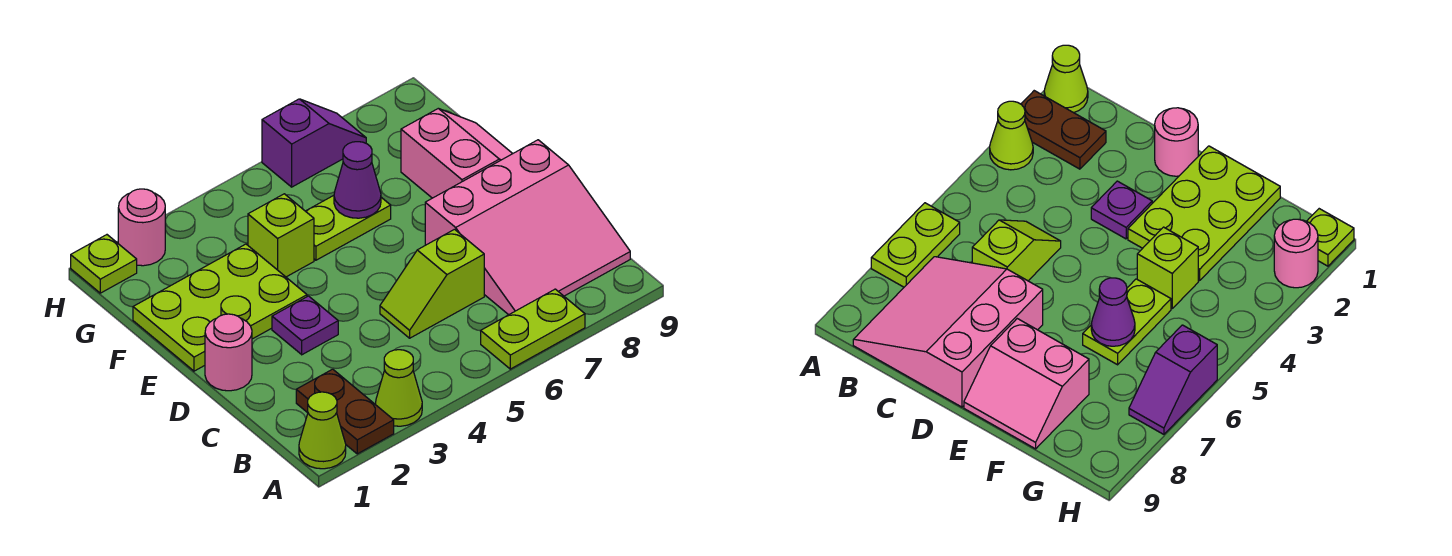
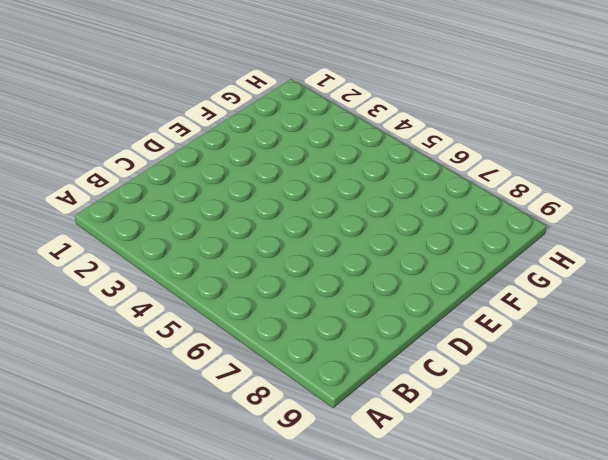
none -> lime cone A1 level 1
none -> brown plate A2:B2 level 1
none -> lime cone A3 level 1

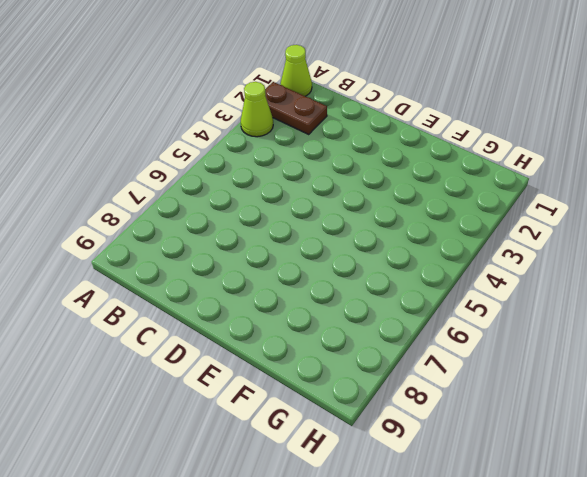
none -> lime plate A6:A7 level 1
none -> pink slope B7:D9 level 1 top D
none -> lime slope C5:C6 level 1 top 6

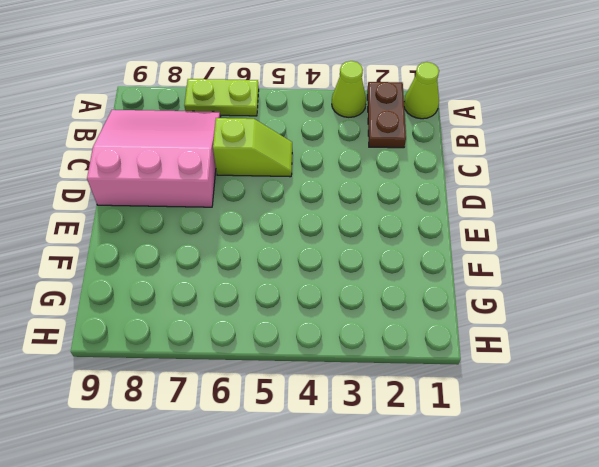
none -> pink round brick D1 level 1
none -> purple plate D3 level 1
none -> lime plate E1:F3 level 1

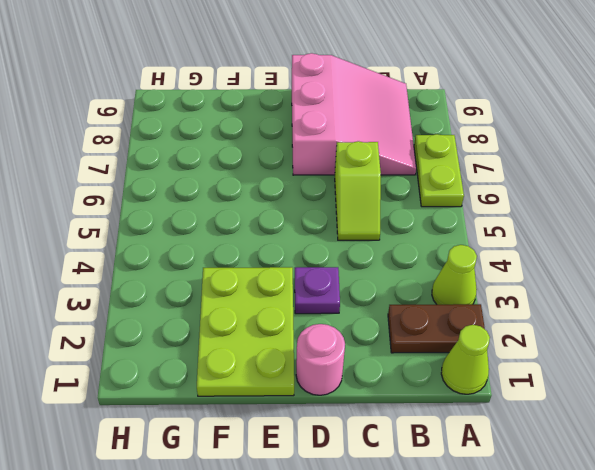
none -> pink slope E8:F9 level 1 top 8
none -> lime brick F4 level 1
none -> lime plate F5:F6 level 1

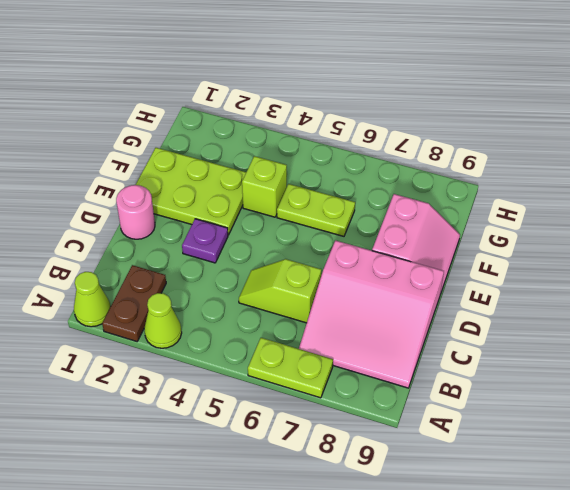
none -> lime plate H1 level 1
none -> pink round brick H2 level 1
none -> purple slope H6:H7 level 1 top 6

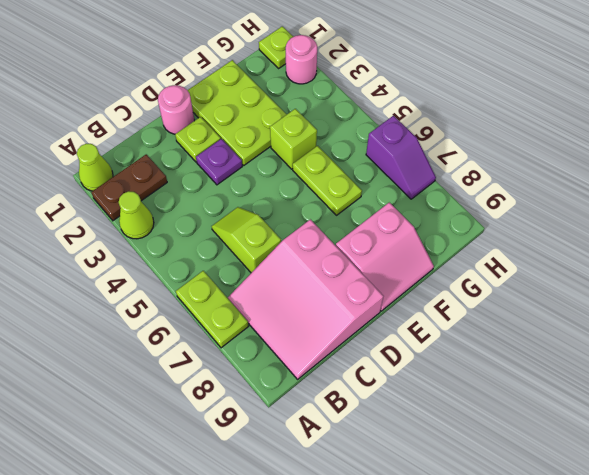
lime plate D2 level 1 -> none
none -> purple cone F6 level 2

